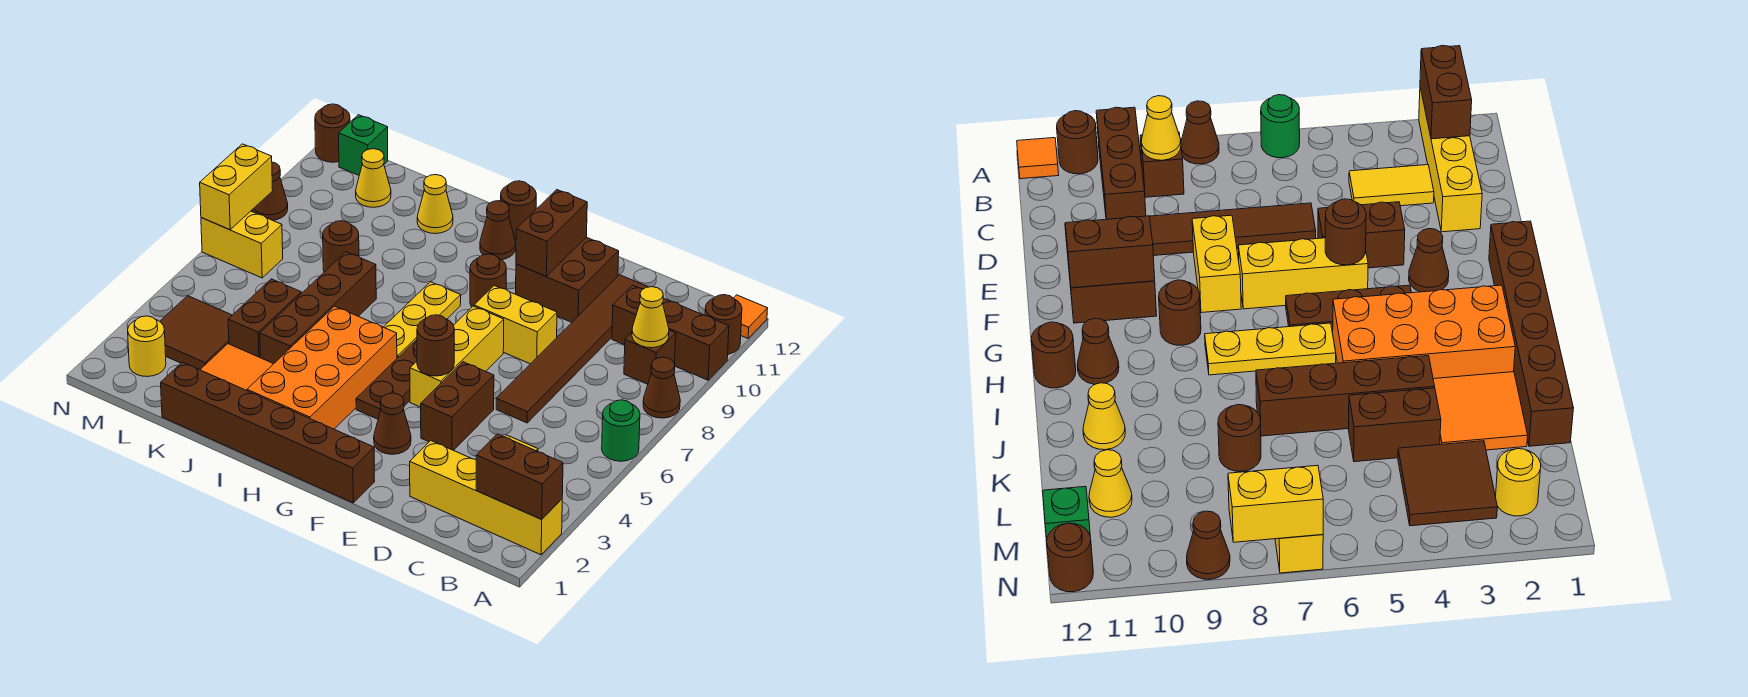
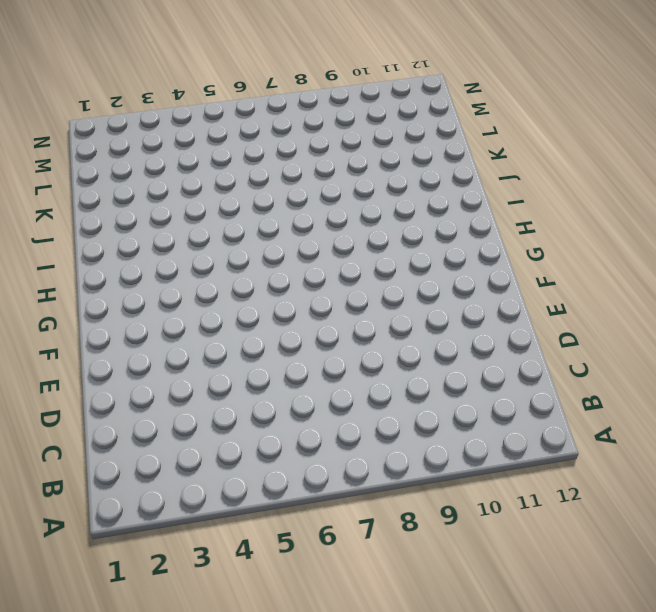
none -> yellow brick A2:D2 level 1
none -> green round brick A6 level 1
none -> brown cone A8 level 1
none -> brown brick A10:C10 level 1

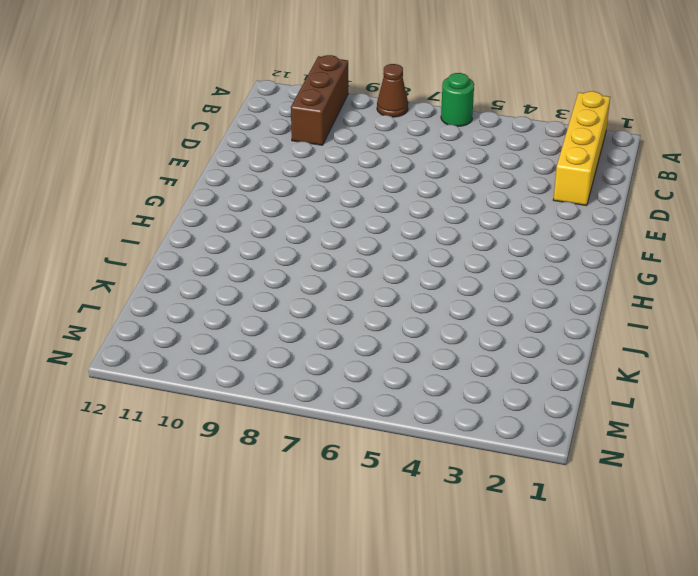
none -> brown round brick A11 level 1
none -> orange tile A12 level 1
none -> brown brick B9 level 1
none -> yellow tile C3:C4 level 1

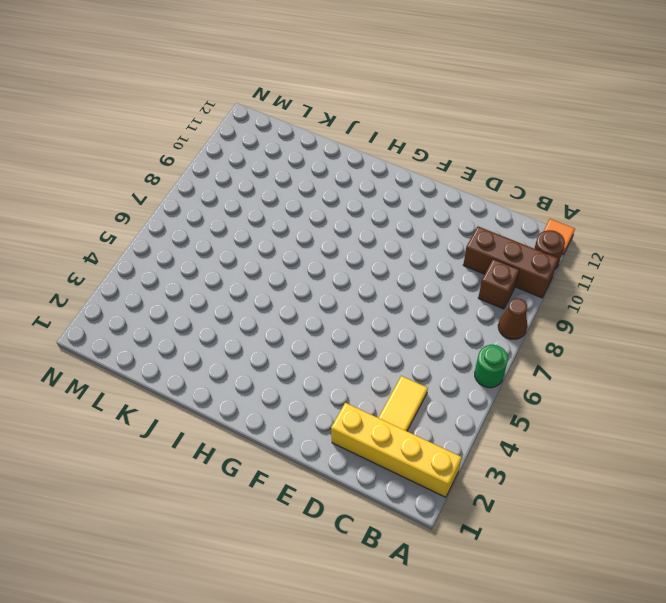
none -> brown tile D6:D11 level 1
none -> brown brick E4:E5 level 1
none -> yellow brick E8:F8 level 1
none -> brown brick E10:F11 level 1

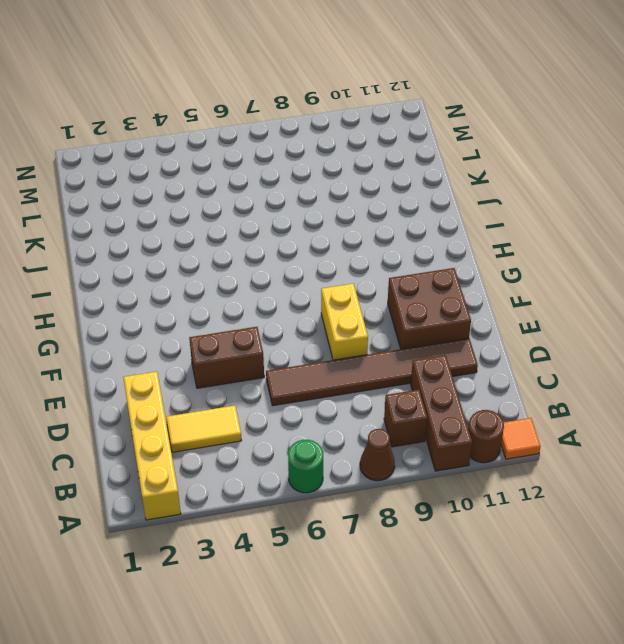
none -> brown brick F1:K1 level 1
none -> brown cone F3 level 1
none -> yellow brick F5:F7 level 1
none -> brown plate G4:G6 level 1

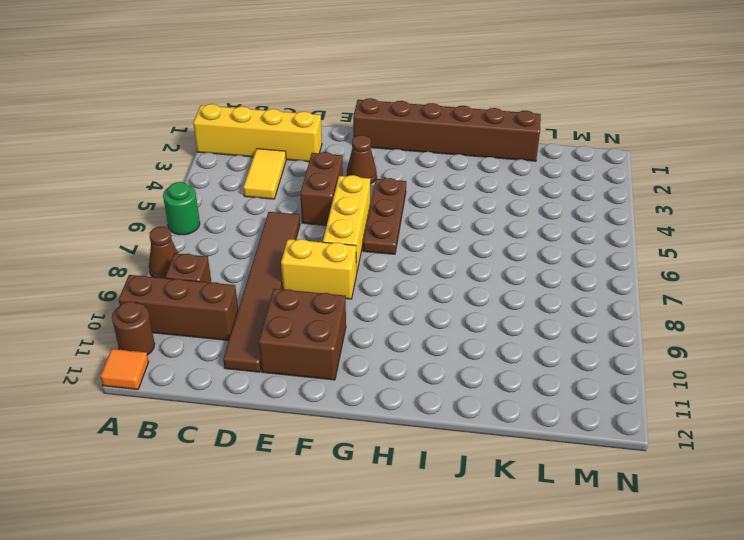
none -> brown round brick G9 level 1
none -> orange brick H2:I5 level 1
none -> yellow plate H6:H8 level 1
none -> brown cone H11 level 1

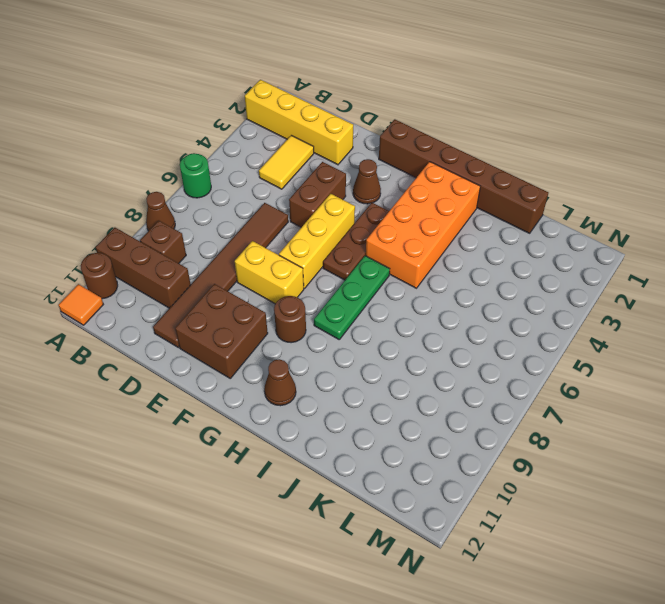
green plate H6:H8 level 1 -> yellow plate H6:H8 level 1
none -> brown round brick H12 level 1
none -> orange tile J2:K3 level 1
none -> brown brick J4:J7 level 1
none -> yellow cone J11 level 1

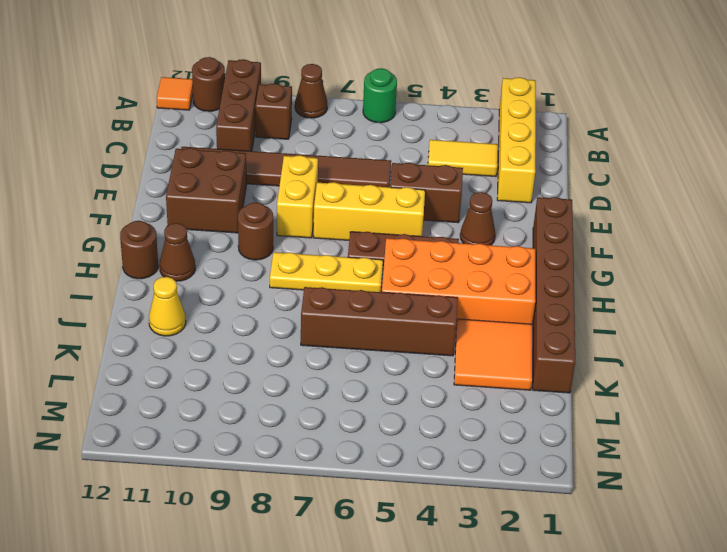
none -> brown brick K4:K5 level 1
none -> brown round brick K8 level 1
none -> brown tile L3:M4 level 1
none -> yellow cone L11 level 1

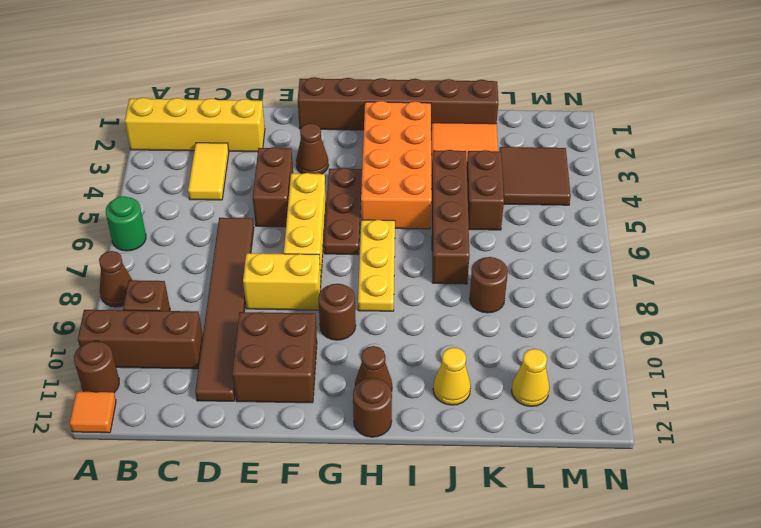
none -> yellow round brick M2 level 1
none -> yellow brick M7:N7 level 1
none -> green brick M12 level 1
none -> brown cone N9 level 1

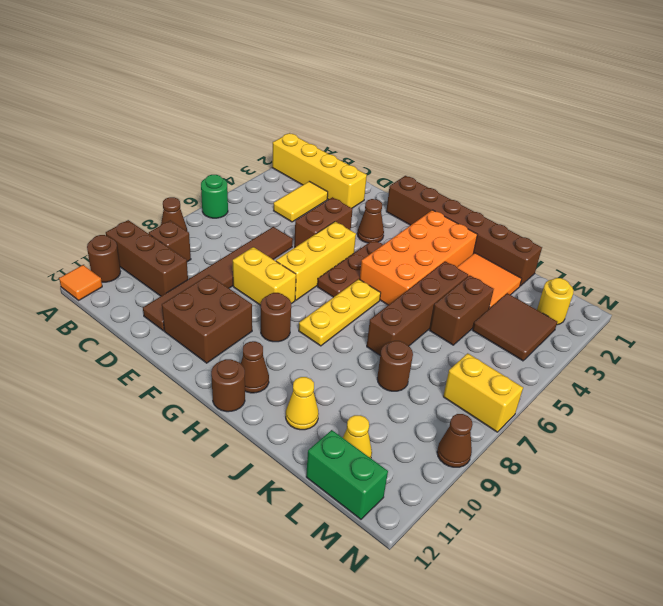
green brick L12:M12 level 1 -> green brick M12 level 1
none -> brown round brick N12 level 1
none -> brown brick A2:B2 level 2
none -> yellow cone B9 level 2
none -> brown round brick F5 level 2

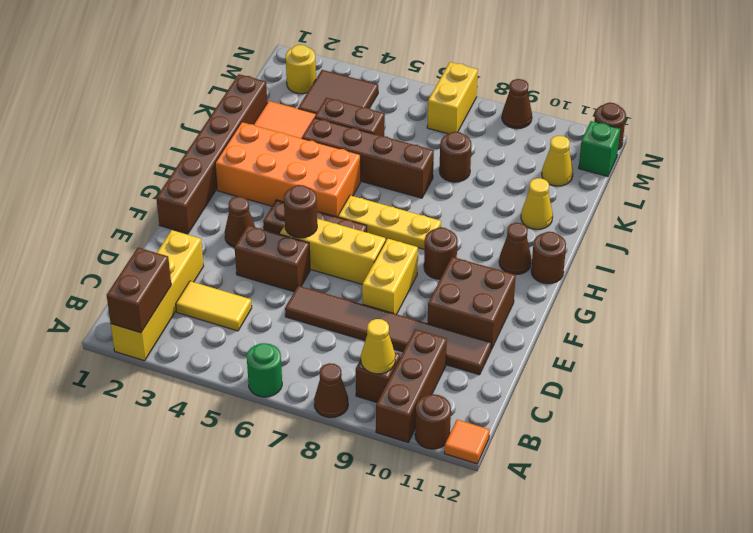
none -> brown brick F10:F11 level 2
none -> yellow brick N7:N8 level 2

